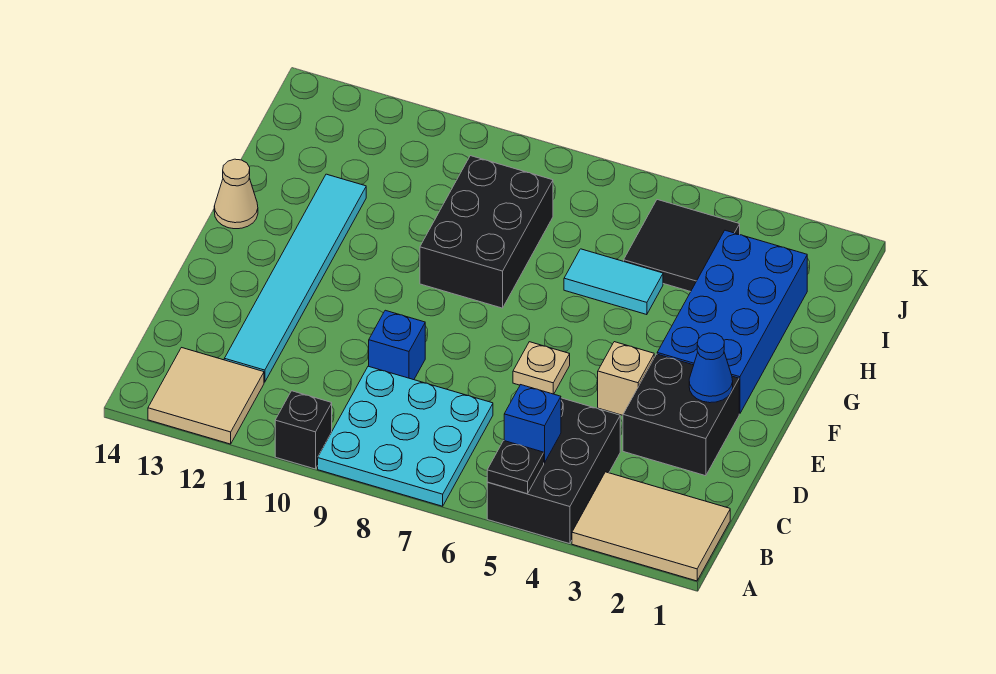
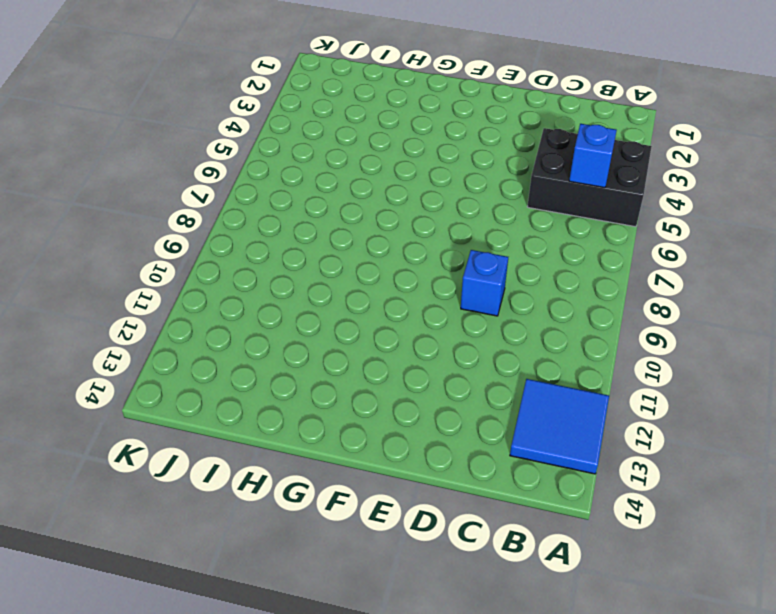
blue tile A12:B13 level 1 -> tan tile A12:B13 level 1
none -> tan tile A1:B3 level 1
none -> cyan plate A7:C9 level 1
none -> black brick A10 level 1

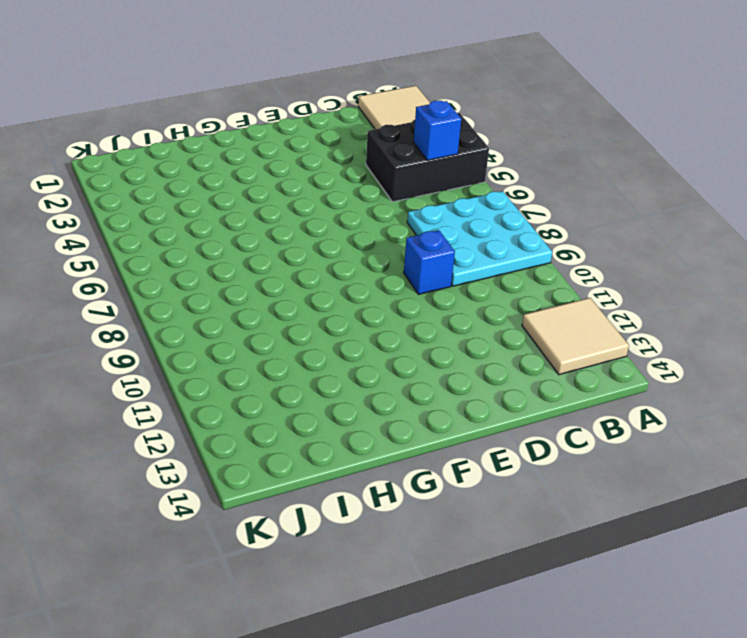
none -> black brick A10 level 1
none -> cyan tile C12:H12 level 1
none -> black brick D2:E3 level 1

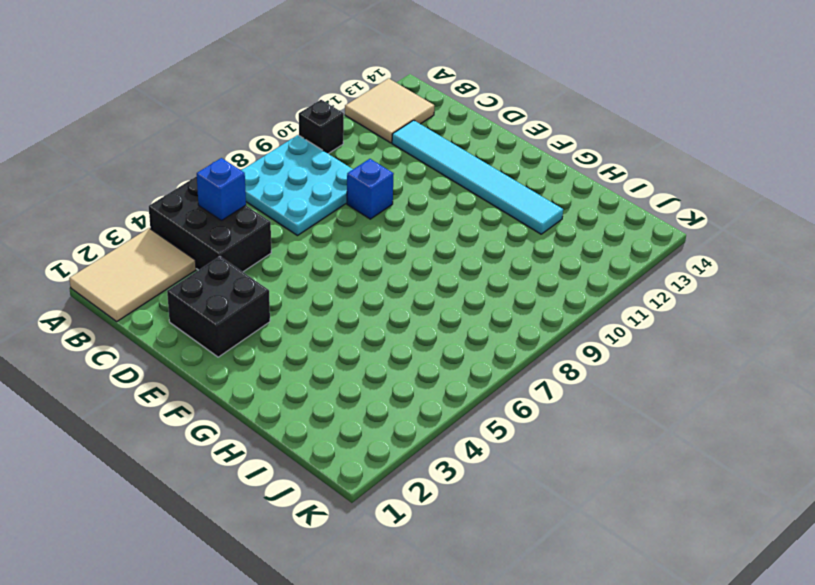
none -> tan brick E4 level 1
none -> tan plate E6 level 1
none -> blue brick F2:I3 level 1

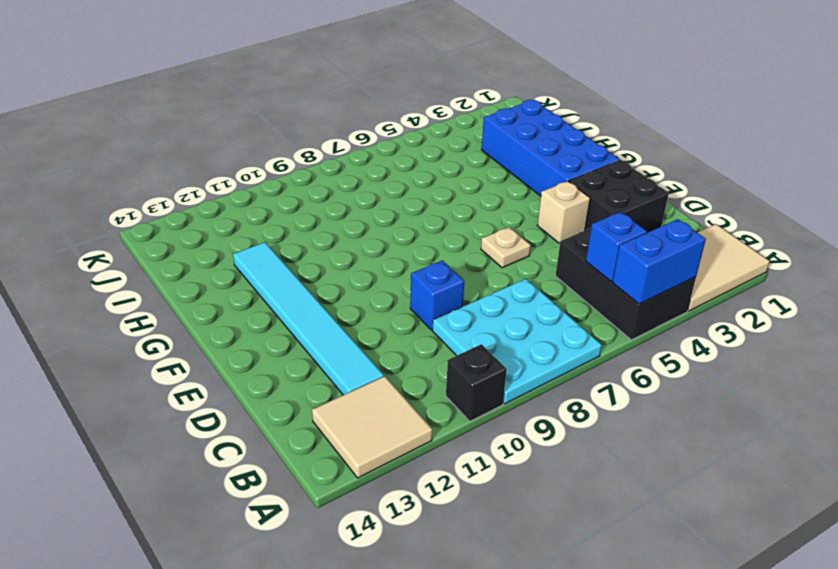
blue brick A4:A5 level 2 -> black plate A5 level 2
none -> black brick G8:I9 level 1
none -> tan cone G14 level 1
none -> cyan tile H5:H6 level 1

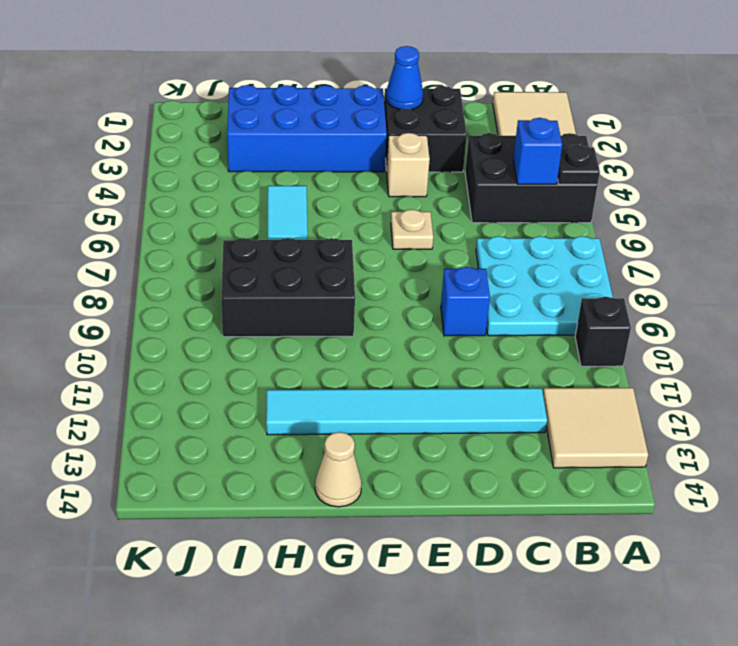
none -> black tile I4:J5 level 1

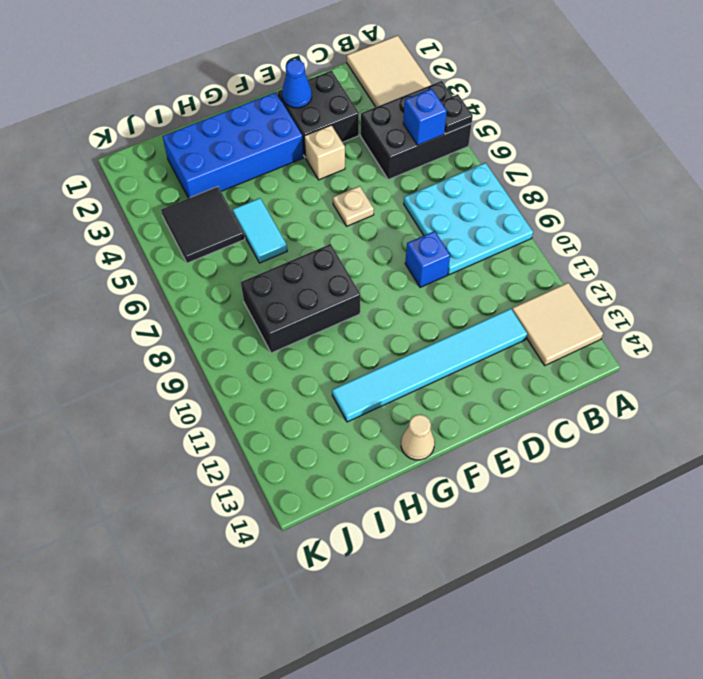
none -> black brick A10 level 1

